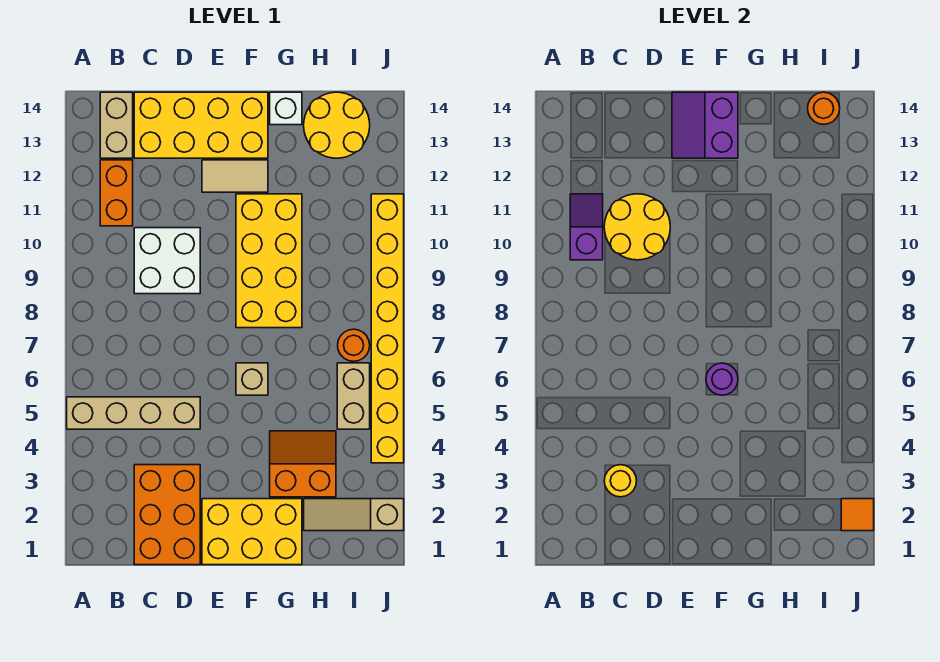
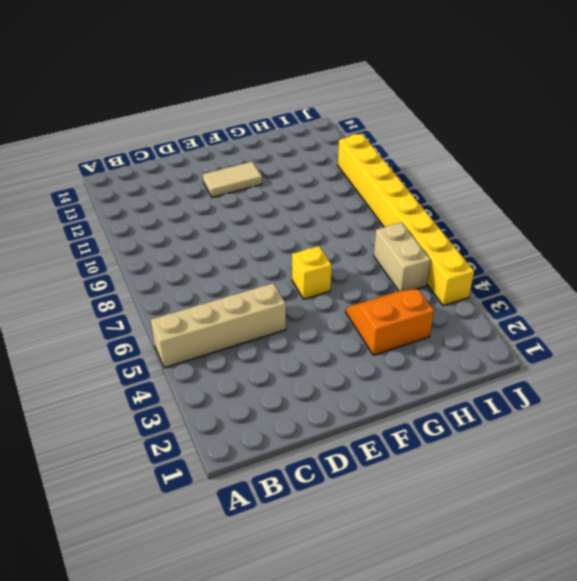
yellow brick F6 level 1 -> tan brick F6 level 1
none -> orange brick B11:B12 level 1
none -> tan brick B13:B14 level 1
none -> orange brick C1:D3 level 1

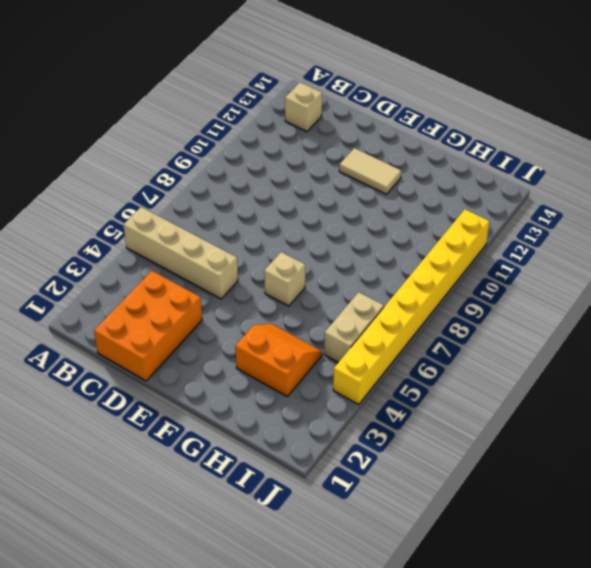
tan brick B13 level 1 -> tan brick B13:B14 level 1
none -> orange brick B11:B12 level 1
none -> white brick C9:D10 level 1
none -> yellow brick C13:F14 level 1

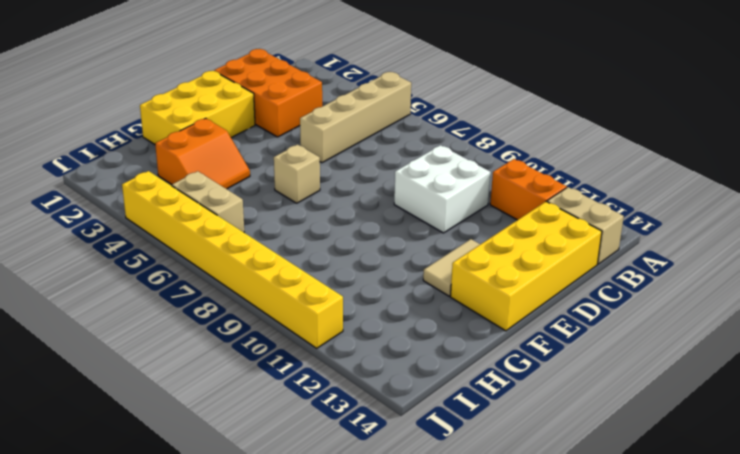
none -> yellow brick F8:G11 level 1
none -> white brick G14 level 1
none -> tan slope H2:J2 level 1 top J

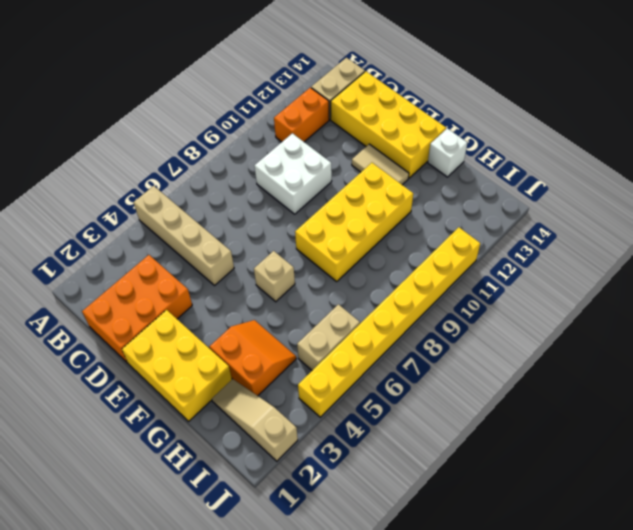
none -> yellow round brick H13:I14 level 1
none -> orange round brick I7 level 1
none -> purple slope B10:B11 level 2 top 10

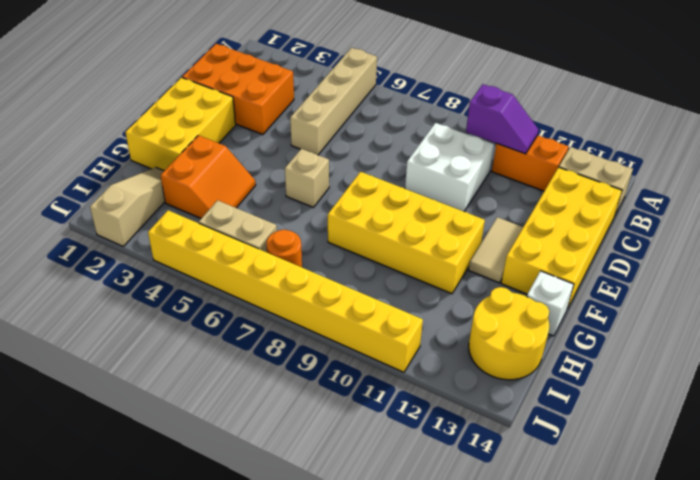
none -> yellow round brick C3 level 2
none -> yellow round brick C10:D11 level 2
none -> purple slope E13:F14 level 2 top F

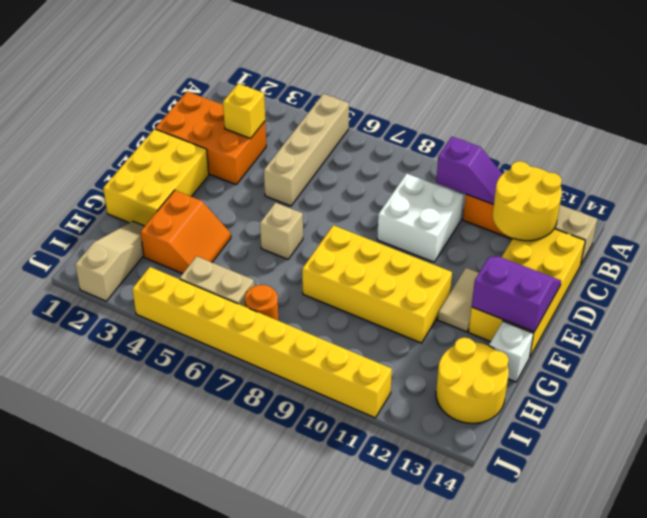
yellow round brick B12:C13 level 2 -> yellow round brick C10:D11 level 2
yellow brick C3 level 2 -> yellow round brick C3 level 2
none -> purple round brick F6 level 2
none -> orange round brick I14 level 2
none -> orange tile J2 level 2

